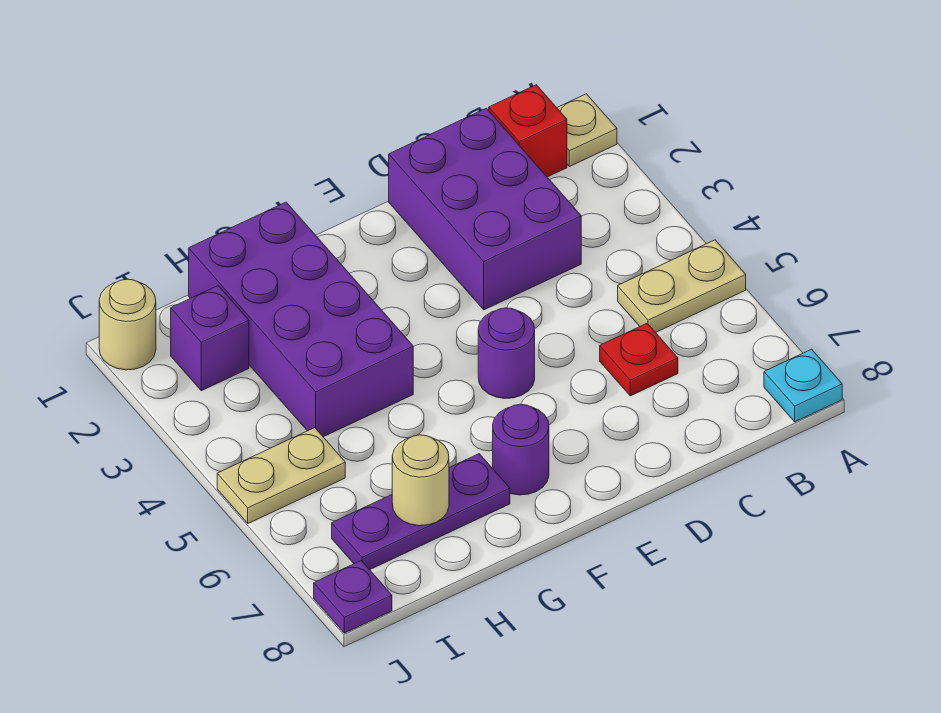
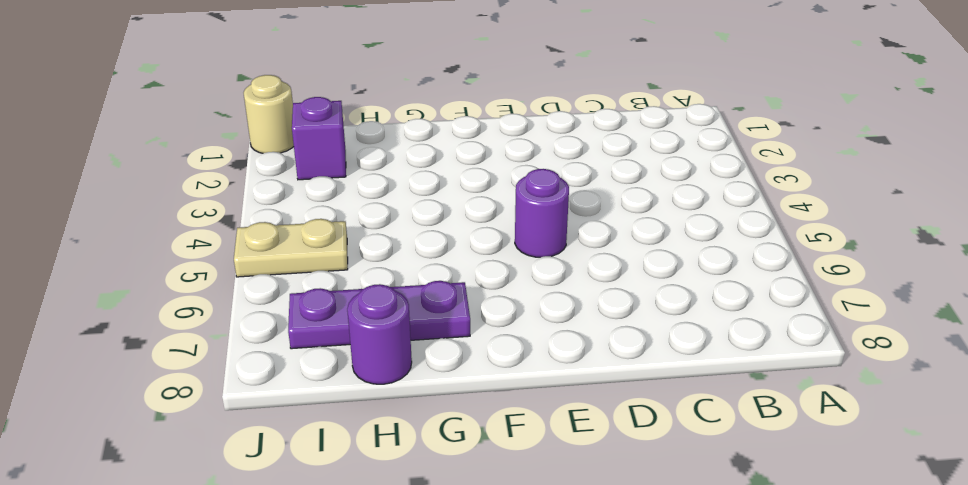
purple round brick H8 level 1 -> purple round brick F7 level 1
none -> tan plate A1 level 1
none -> tan plate A5:B5 level 1
none -> cyan plate A8 level 1

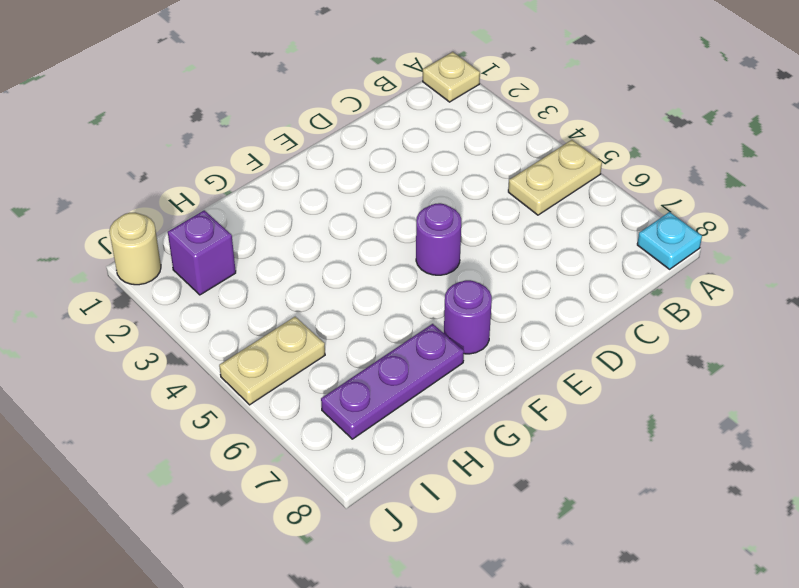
none -> red brick B1 level 1
none -> purple brick C1:D3 level 1
none -> red plate C6 level 1

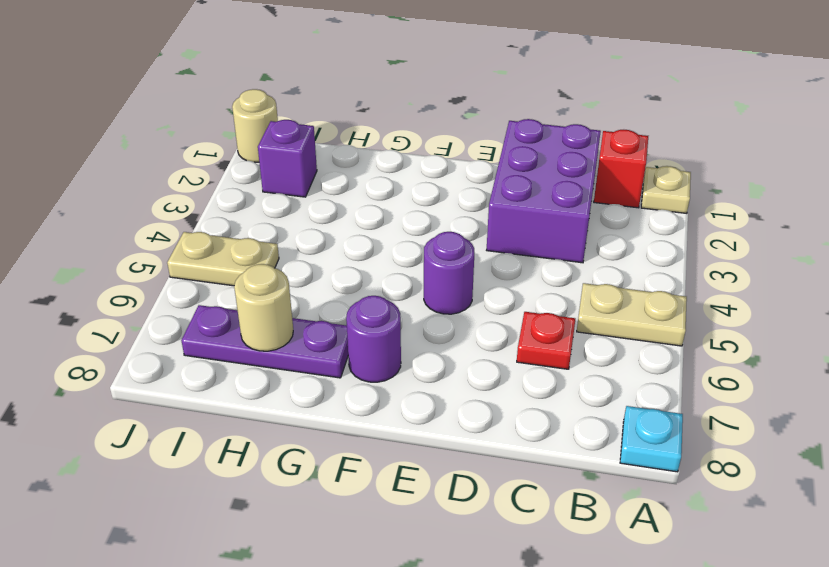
none -> purple brick G1:H4 level 1
none -> purple plate J8 level 1

